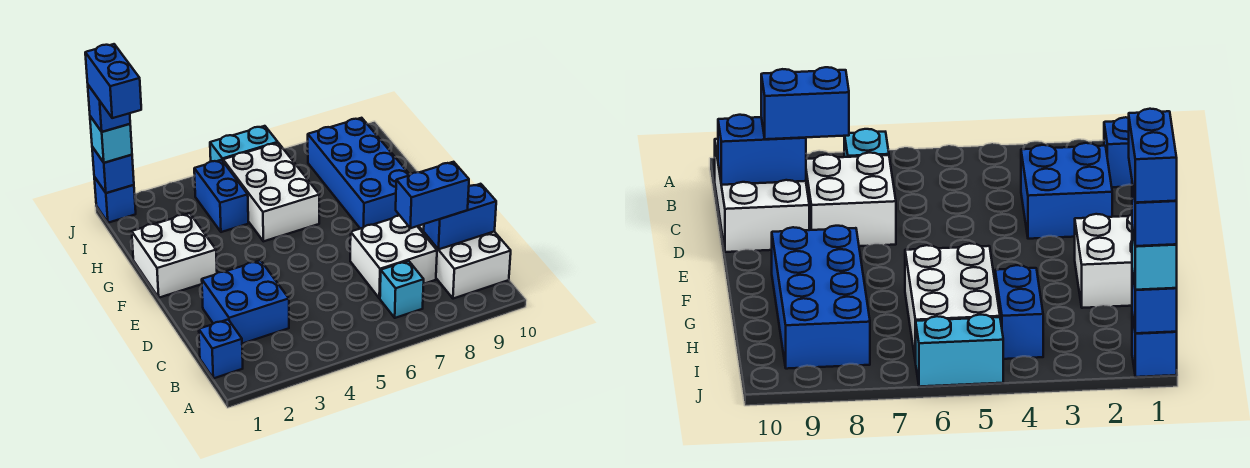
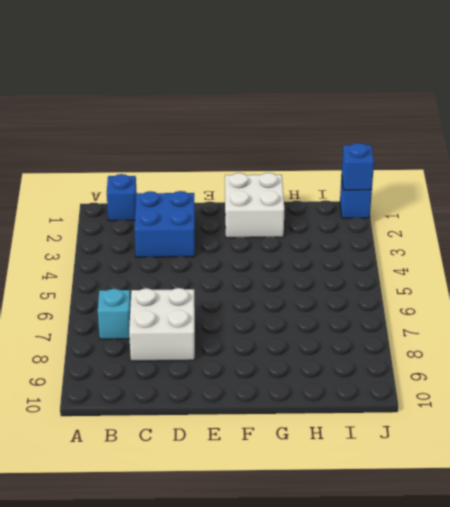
none -> white brick B9:D10 level 1
none -> blue brick F8:I9 level 1
none -> white brick G5:I6 level 1

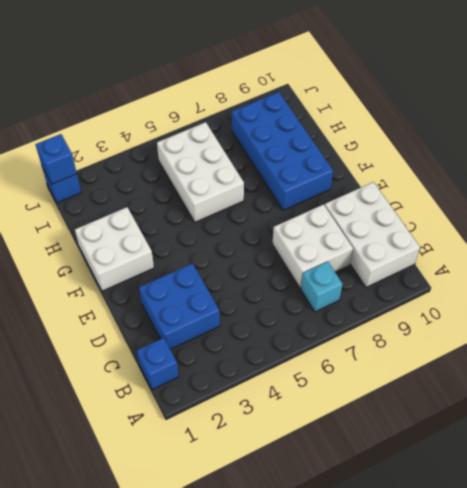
none -> blue brick H4:I4 level 1
none -> cyan brick J5:J6 level 1
none -> blue brick C9:C10 level 2

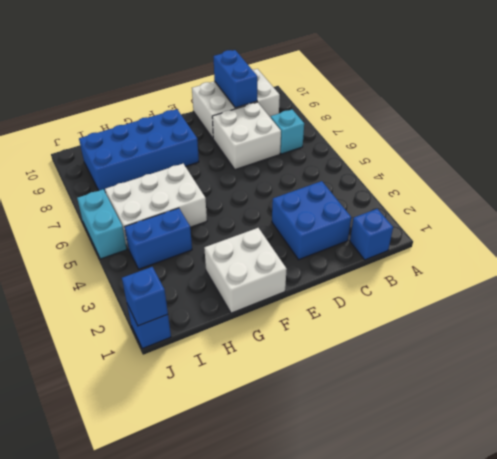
none -> blue brick C8:C9 level 3
none -> cyan brick J1 level 3
none -> blue brick J1 level 4

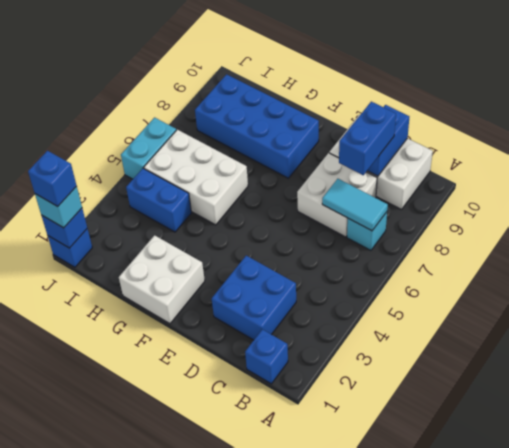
cyan tile B7:C7 level 2 -> none
none -> blue brick I1:J1 level 5

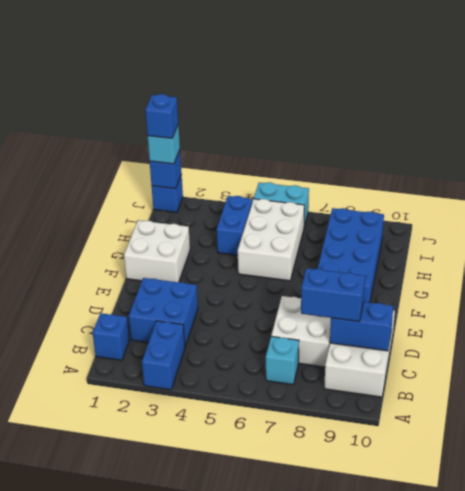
blue brick A3:B3 level 1 -> blue brick I1:J1 level 5

